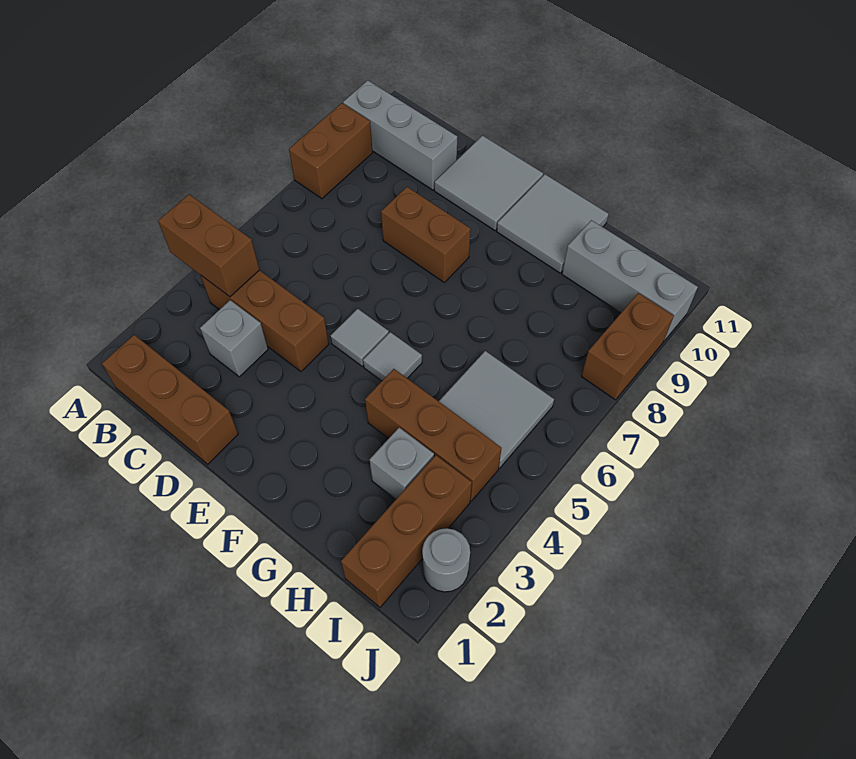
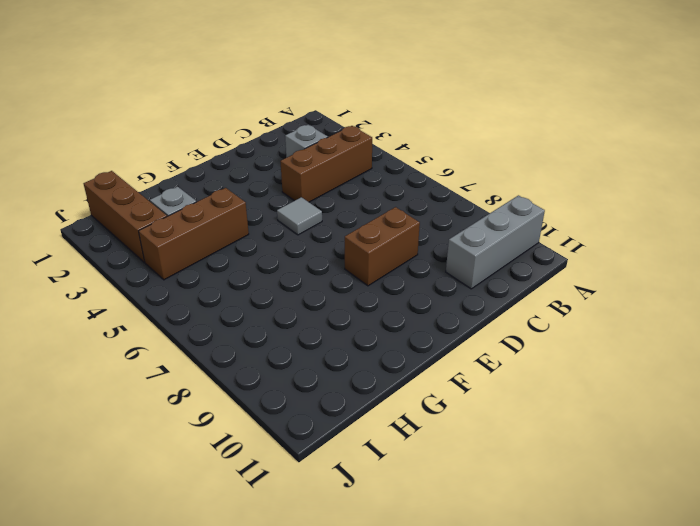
none -> brown brick A8:A9 level 1
none -> brown brick B1:D1 level 1
none -> grey tile D10:E11 level 1

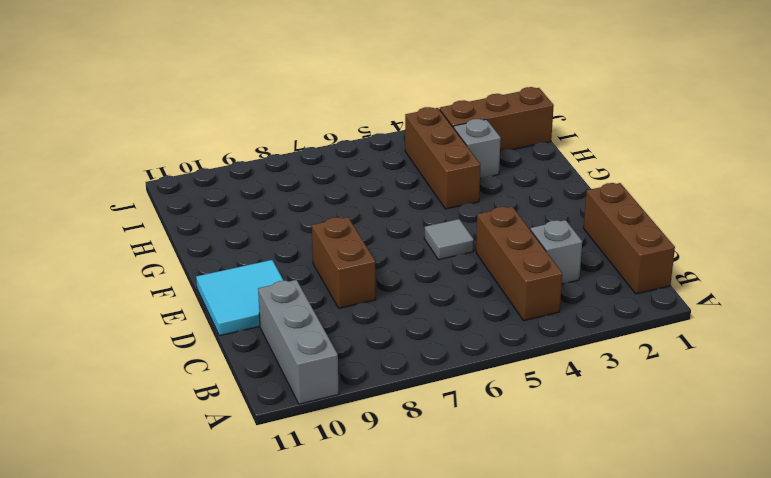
cyan tile D10:E11 level 1 -> grey tile D10:E11 level 1
none -> brown brick A8:A9 level 1
none -> grey tile F5 level 1
none -> grey tile F10:G11 level 1

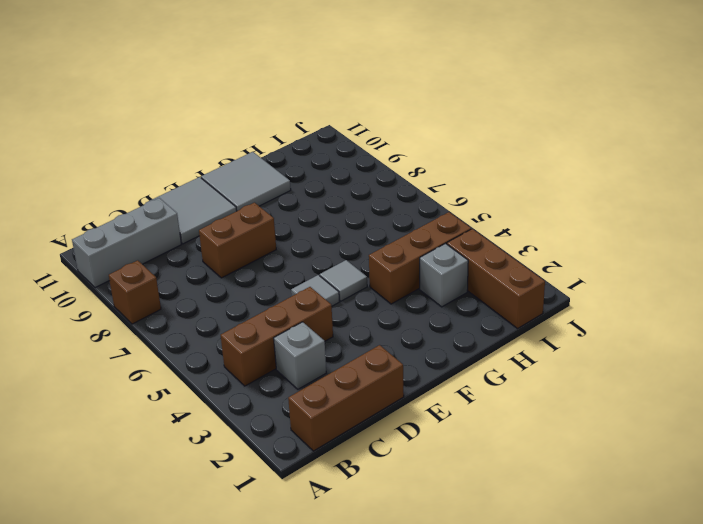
brown brick A8 level 1 -> brown brick A8:A9 level 1
none -> grey tile H5:I6 level 1
none -> grey brick H10:J10 level 1
none -> grey round brick J2 level 1

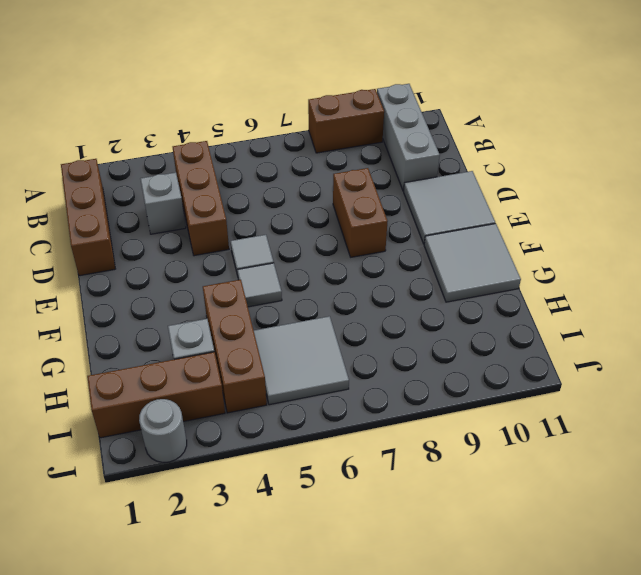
none -> grey brick H10:J10 level 1
none -> brown brick J8:J9 level 1
none -> brown brick A4:B4 level 2

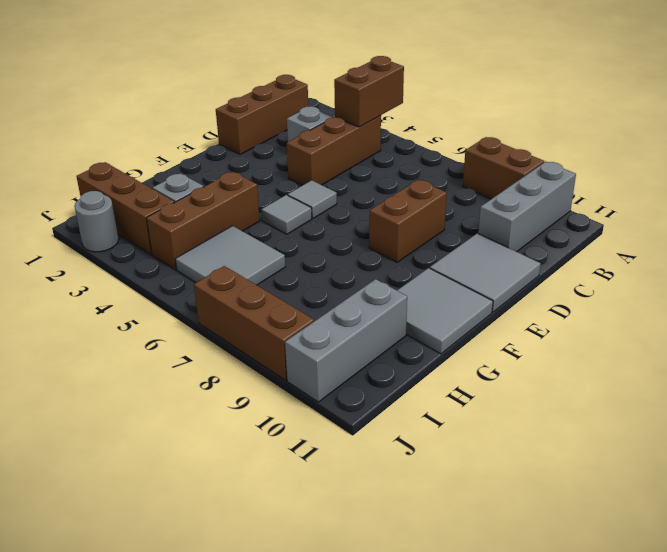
brown brick J7:J9 level 1 -> brown brick J8:J9 level 1

